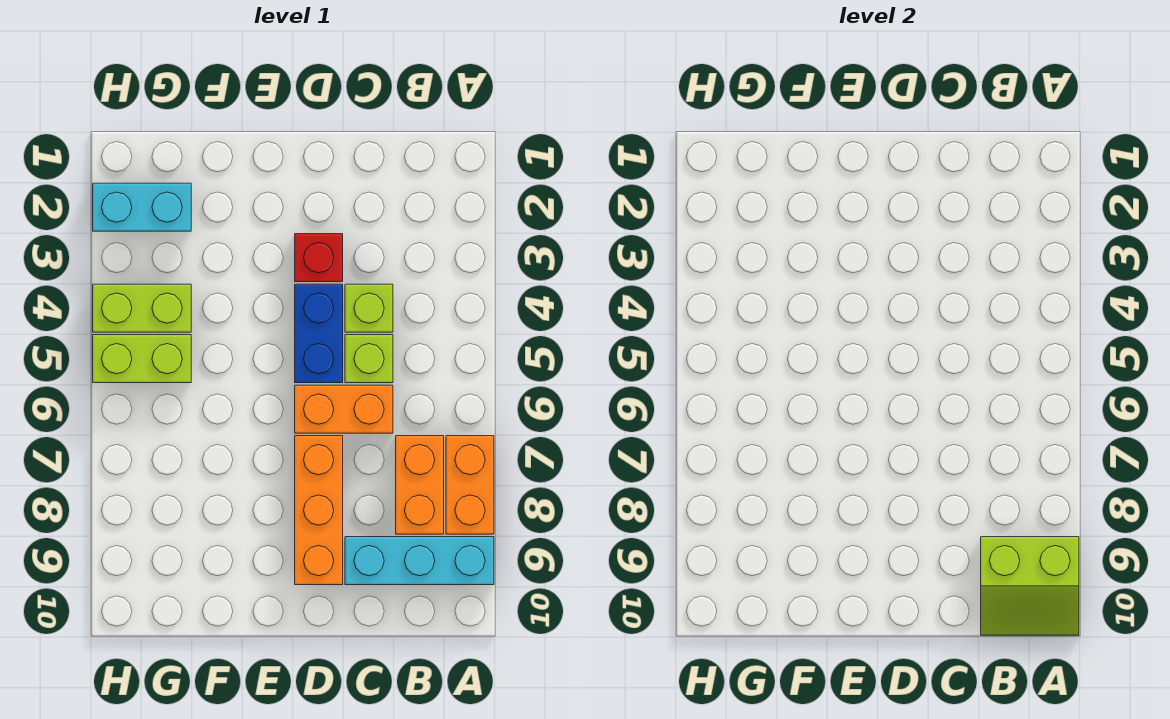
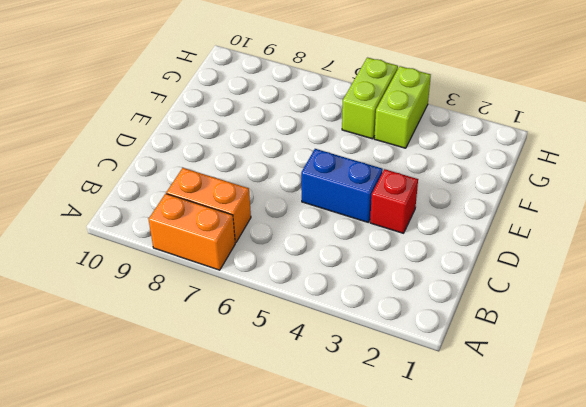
none -> cyan brick A9:C9 level 1
none -> lime brick C4 level 1
none -> lime brick C5 level 1

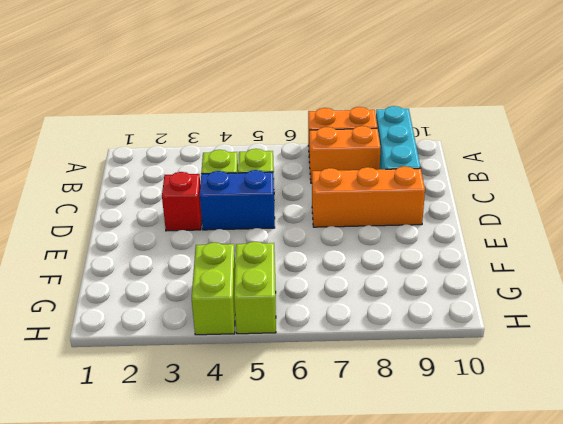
none -> orange brick C6:D6 level 1
none -> cyan brick G2:H2 level 1
none -> lime slope A9:B10 level 2 top 9

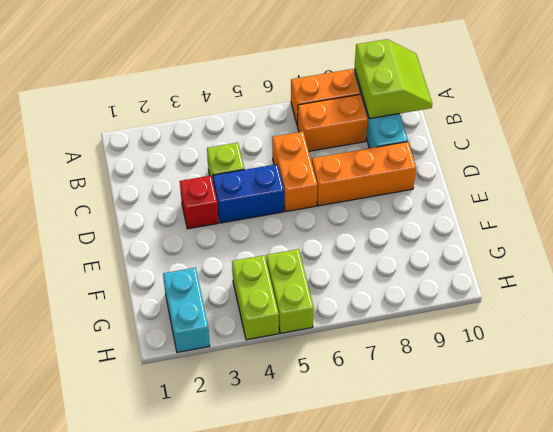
none -> lime brick C5 level 1

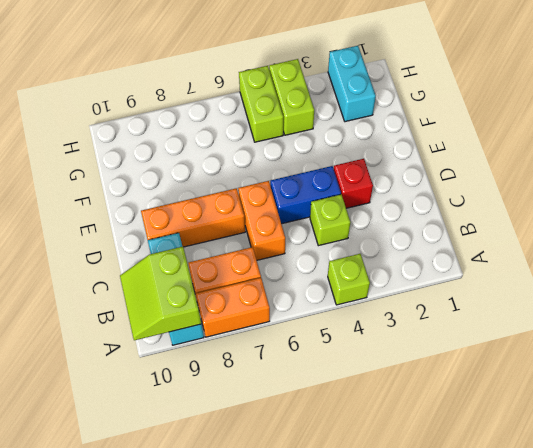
lime brick A4 level 1 -> lime brick C5 level 1

